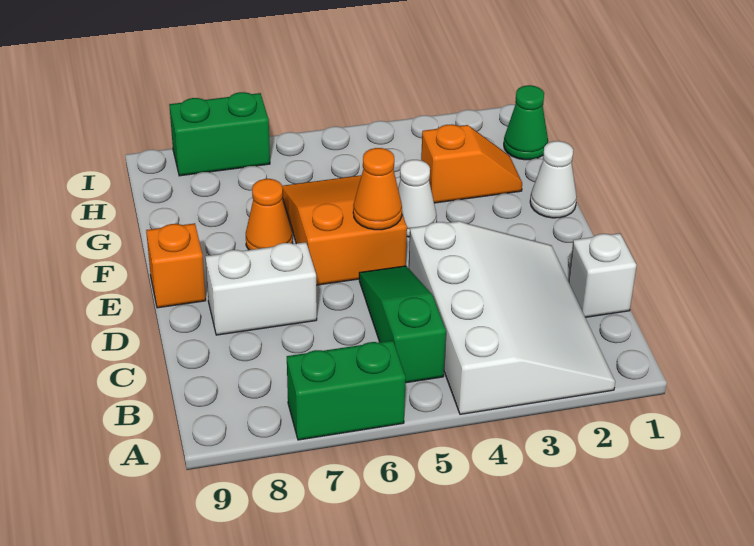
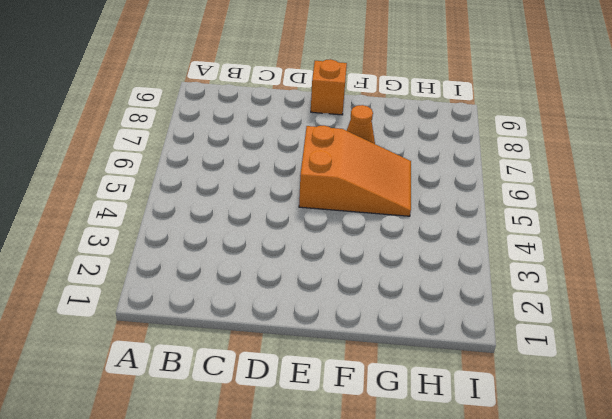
none -> white slope A2:D4 level 1 top 4
none -> green brick A6:A7 level 1
none -> green slope B5:D5 level 1 top B

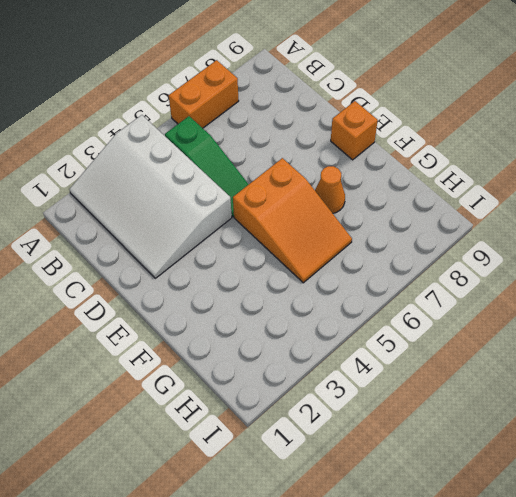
orange brick A6:A7 level 1 -> green brick A6:A7 level 1
none -> white brick C1 level 1
none -> white brick D7:D8 level 1
none -> white cone F1 level 1

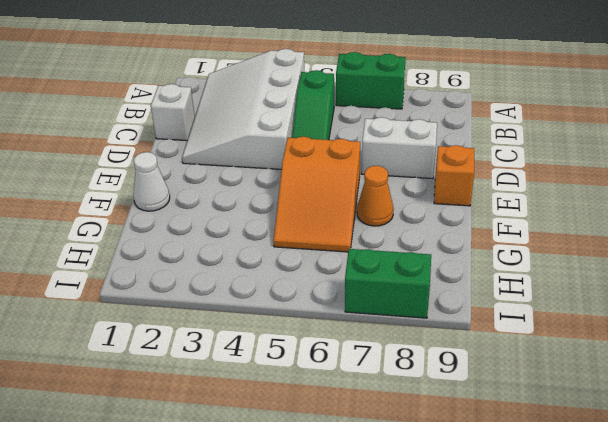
none -> white cone F4 level 1
none -> orange slope G2:G3 level 1 top 3
none -> green cone H1 level 1

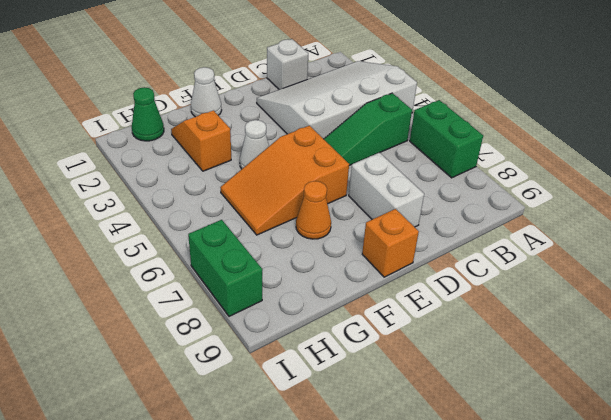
none -> orange cone E5 level 2

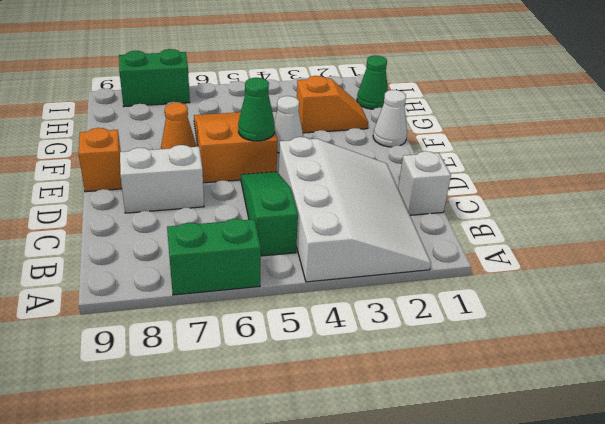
green cone E5 level 2 -> orange cone E5 level 2

